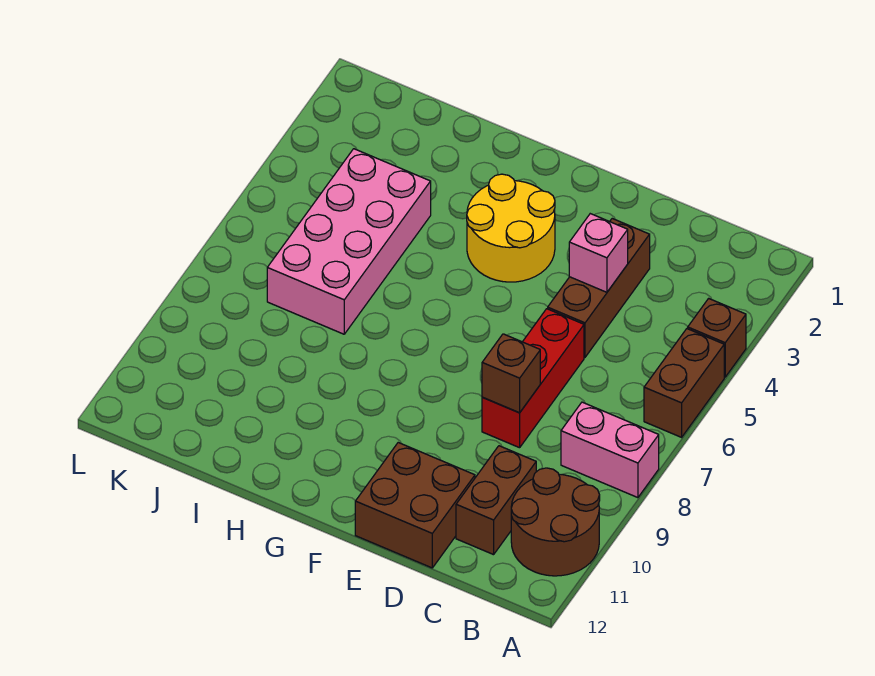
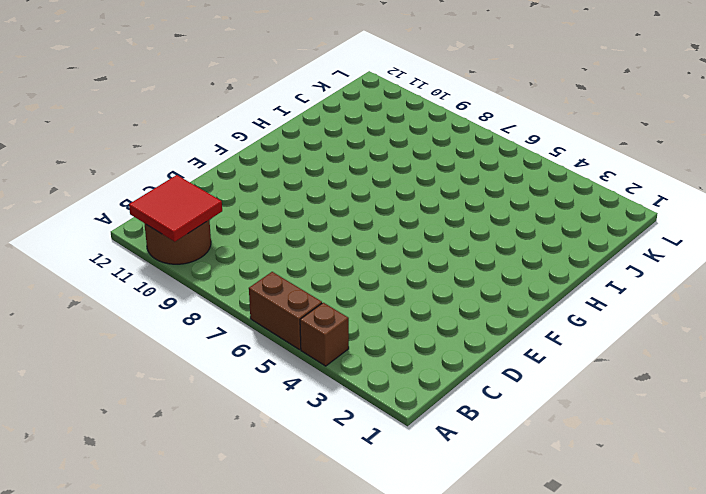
red tile A10:B11 level 2 -> none
none -> pink brick A8:B8 level 1
none -> brown brick C10:C11 level 1
none -> brown brick D3:D5 level 1

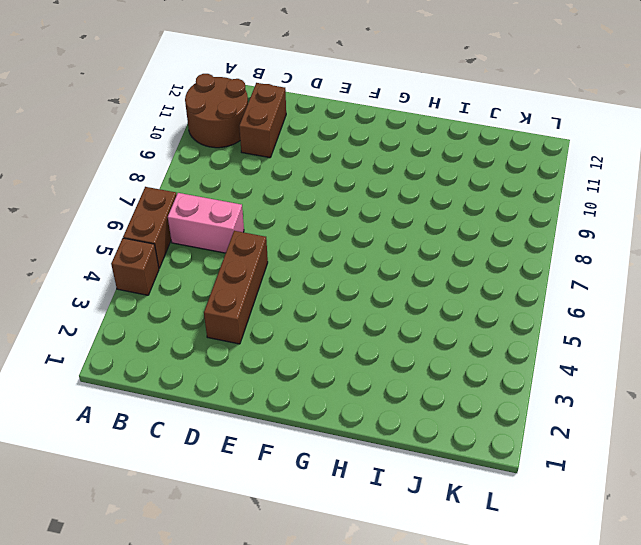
pink brick B6:C6 level 1 -> pink brick A8:B8 level 1
none -> red brick D6:D8 level 1
none -> brown brick D11:E12 level 1
none -> yellow round brick F3:G4 level 1

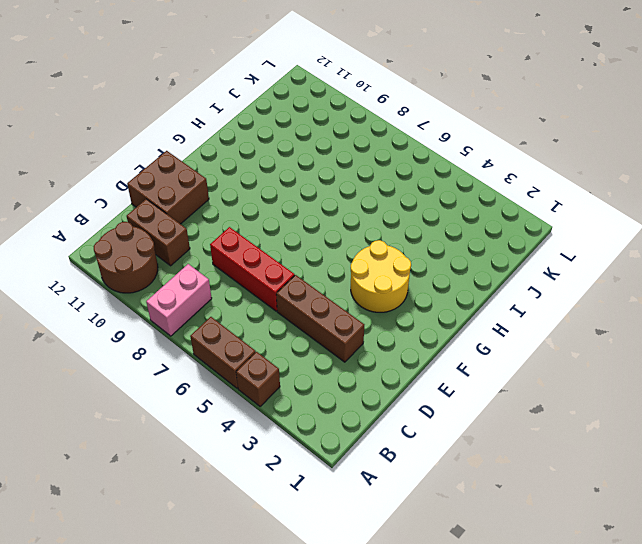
none -> pink brick I4:J7 level 1
none -> pink brick D4 level 2
none -> brown brick D8 level 2

